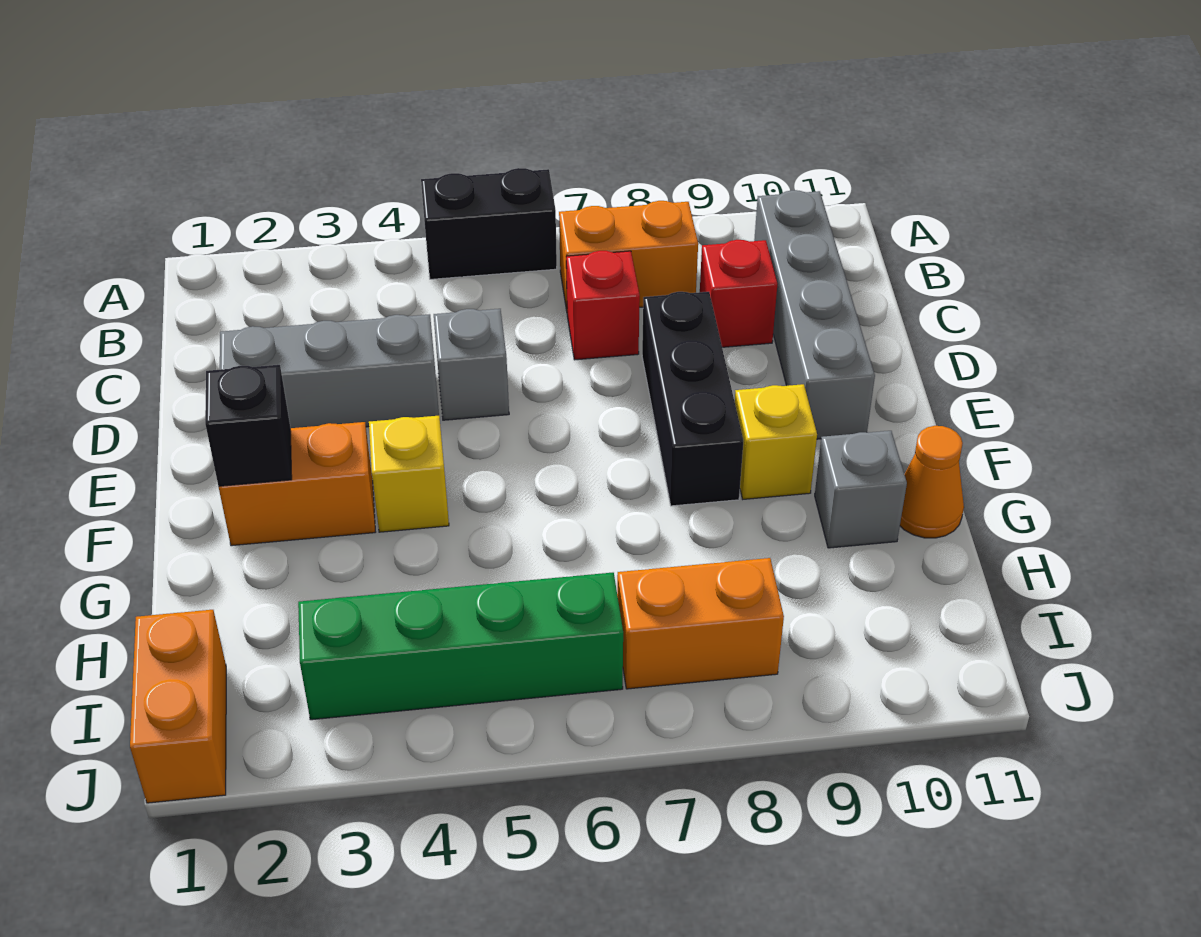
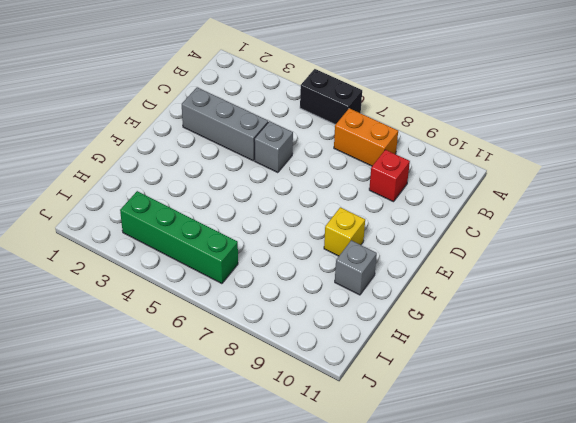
none -> grey brick B10:E10 level 1
none -> red brick C7 level 1
none -> black brick D8:F8 level 1

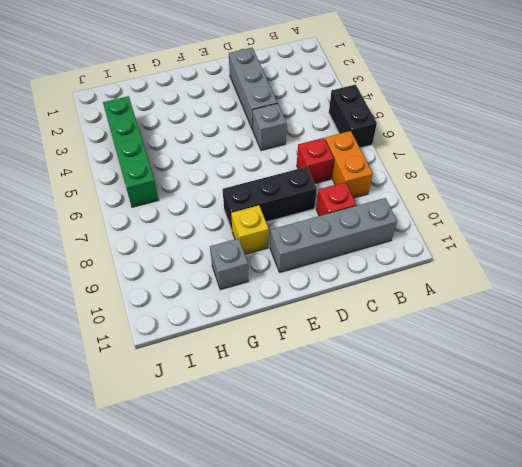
none -> orange brick F2:F3 level 1
none -> yellow brick F4 level 1
none -> orange cone G11 level 1

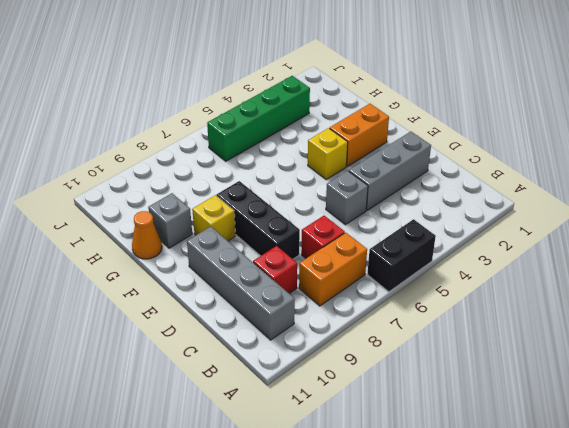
none -> orange brick I1:J1 level 1
none -> orange brick I7:I8 level 1
none -> black brick F2 level 2

